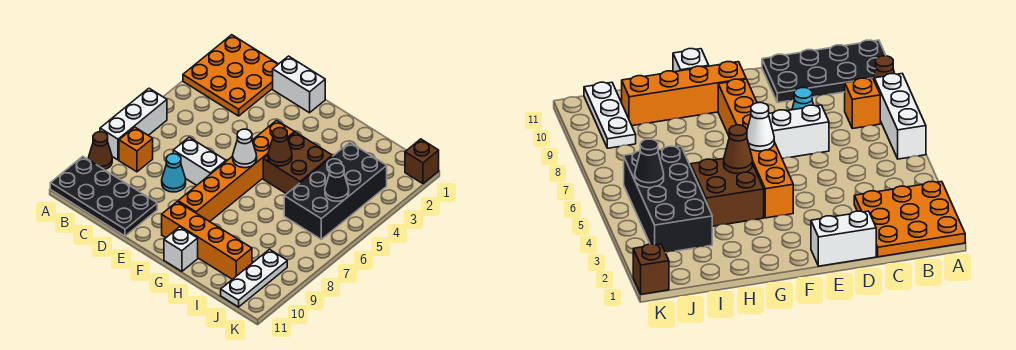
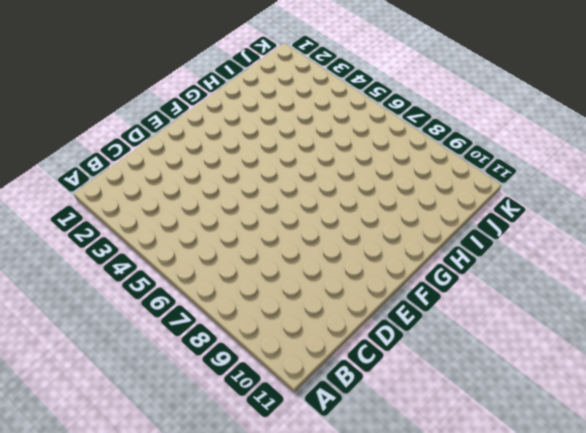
none -> orange plate A1:C3 level 1
none -> white brick A6:A8 level 1
none -> brown cone A9 level 1

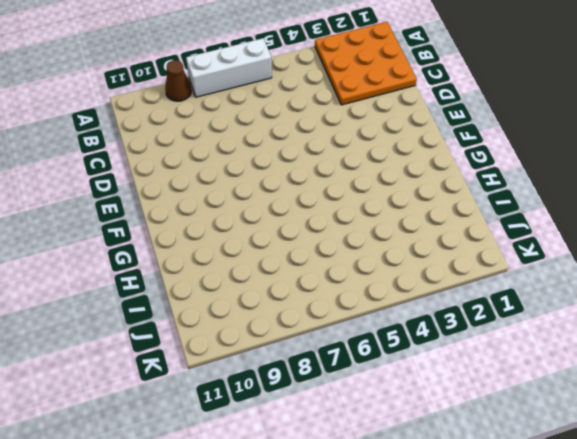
none -> black plate A10:D11 level 1
none -> orange brick B8 level 1
none -> white brick D1:E1 level 1

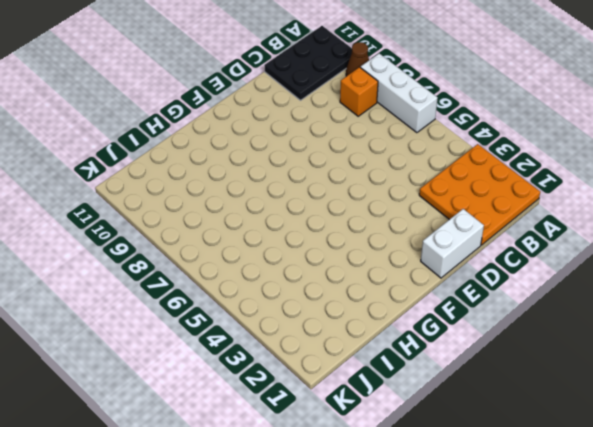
black plate A10:C11 level 1 -> black plate A10:D11 level 1
none -> white brick D7:E7 level 1
none -> cyan cone D8 level 1
none -> orange brick F4:F9 level 1

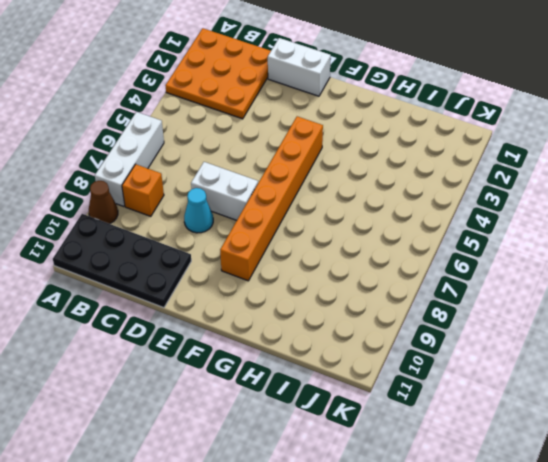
none -> orange brick F10:I10 level 1
none -> brown brick G4:H5 level 1
none -> white brick G11 level 1

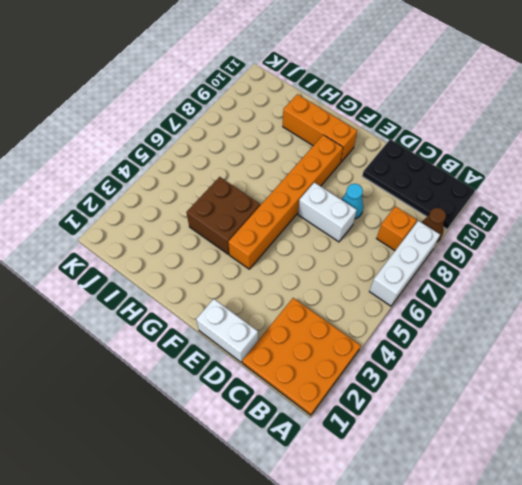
orange brick F10:H10 level 1 -> orange brick F10:I10 level 1
none -> white brick G11 level 1
none -> black brick I3:J6 level 1
none -> white plate J9:J11 level 1

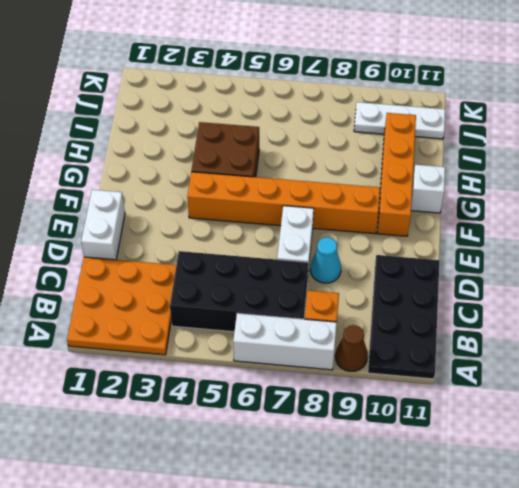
black brick B4:C7 level 1 -> black brick I3:J6 level 1
none -> brown brick K1 level 1
none -> white cone F6 level 2
none -> brown cone G5 level 2

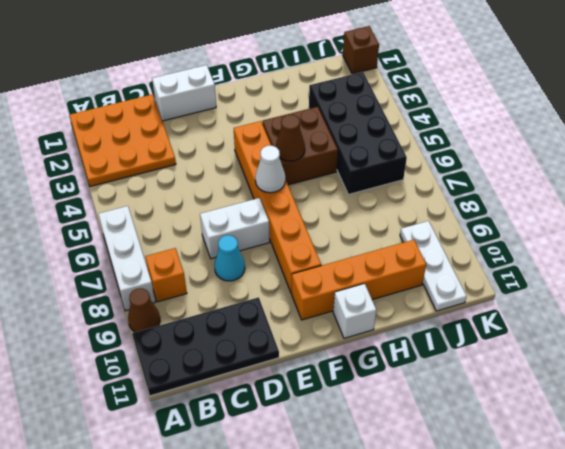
none -> black cone J5 level 2

